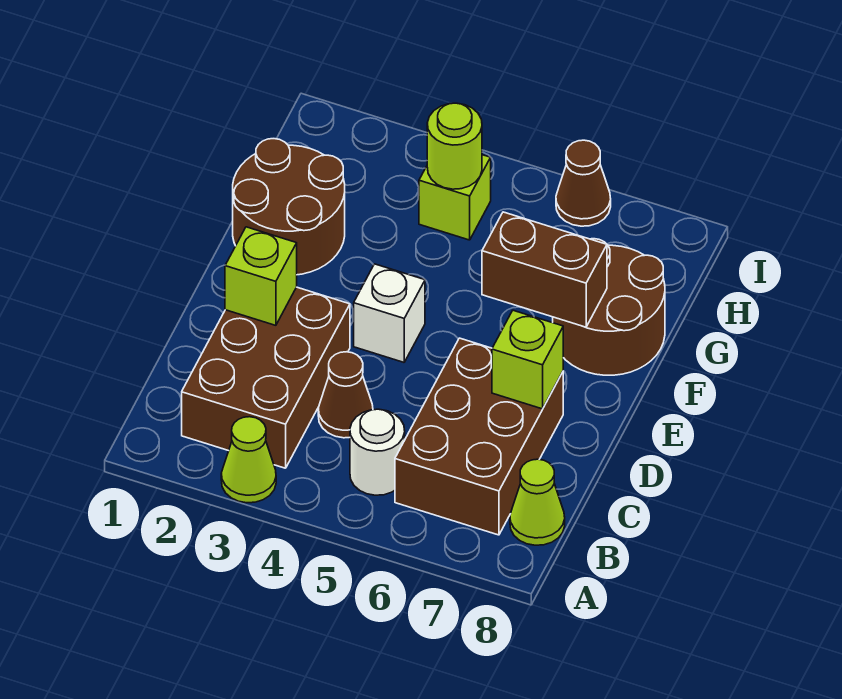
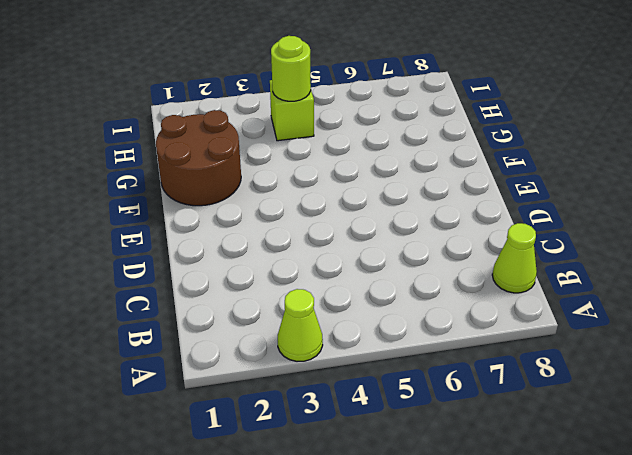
none -> brown brick B2:D3 level 1
none -> white round brick B5 level 1
none -> brown brick B6:D7 level 1

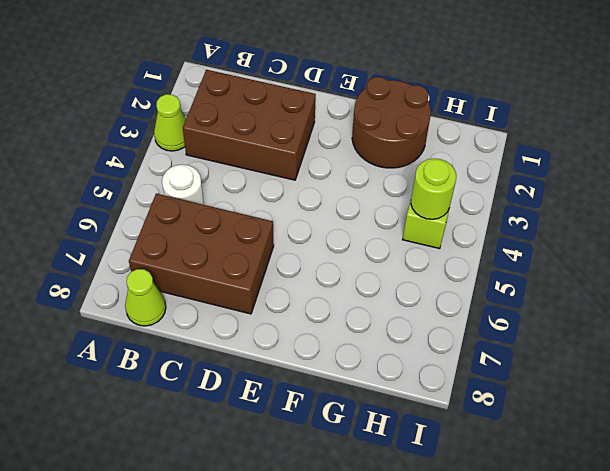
none -> brown cone C4 level 1
none -> white brick E4 level 1
none -> brown round brick F7:G8 level 1

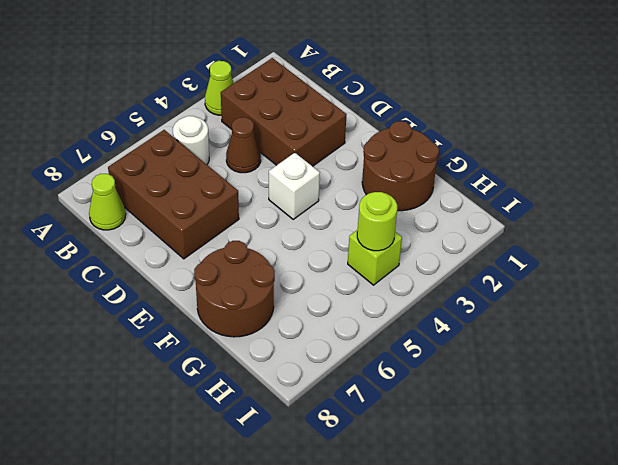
none -> brown cone I6 level 1
none -> lime brick D2 level 2
none -> lime brick D7 level 2

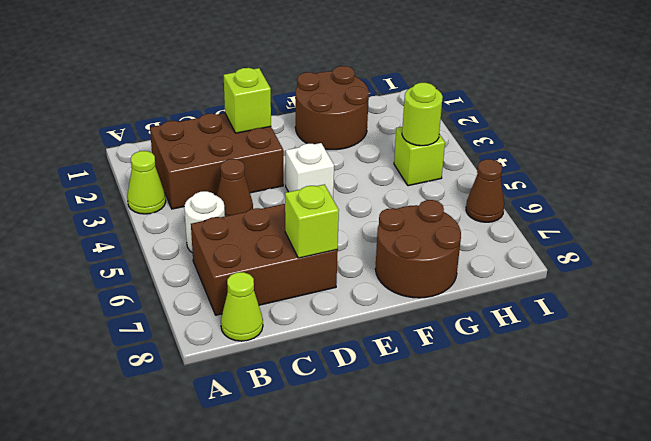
none -> brown brick F6:F7 level 2

